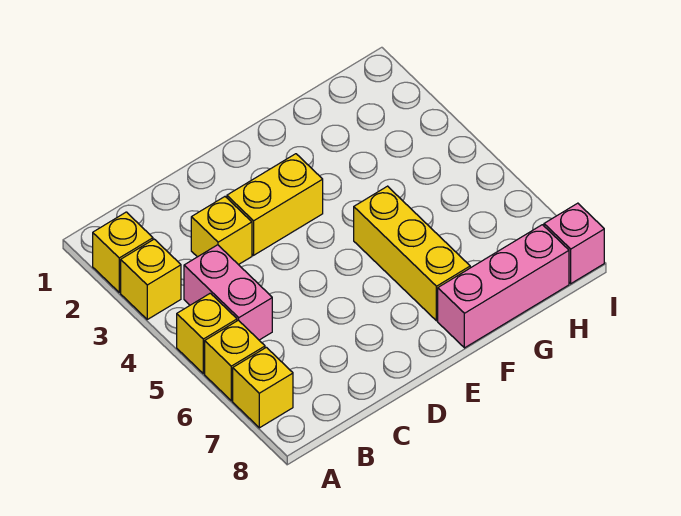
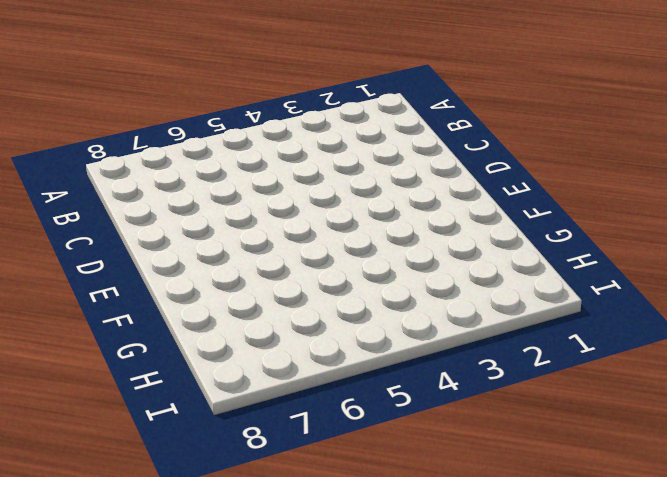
none -> yellow brick A2 level 1
none -> yellow brick A3 level 1

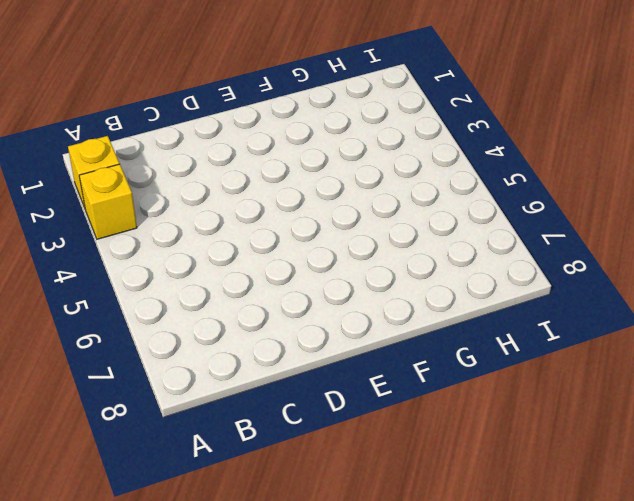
none -> yellow brick A5 level 1
none -> yellow brick A6 level 1

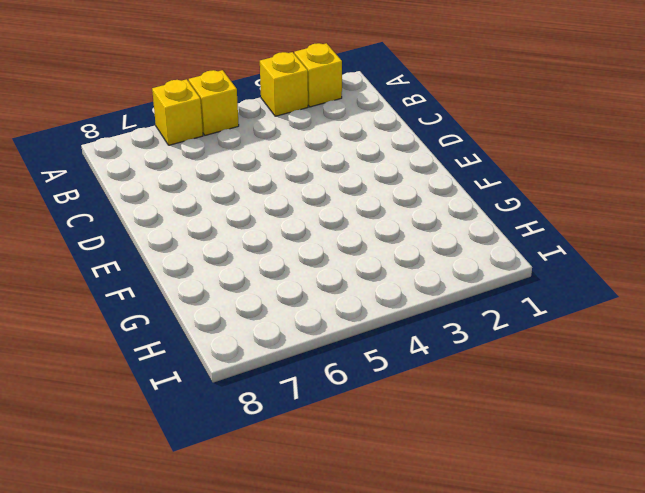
none -> yellow brick A7 level 1
none -> pink brick B4:B5 level 1

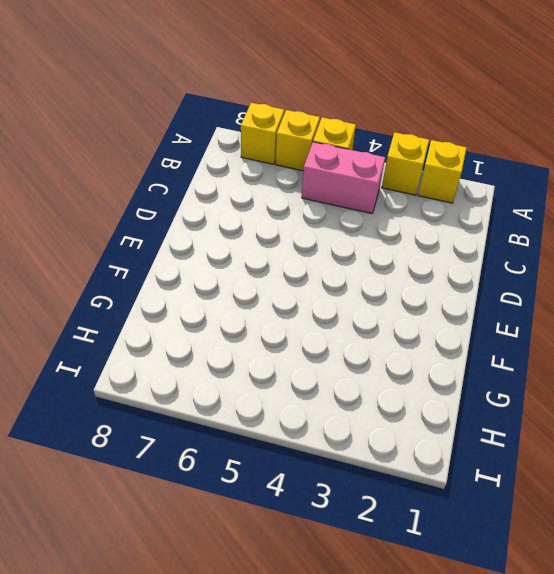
none -> yellow brick C3 level 1
none -> yellow brick D3:E3 level 1

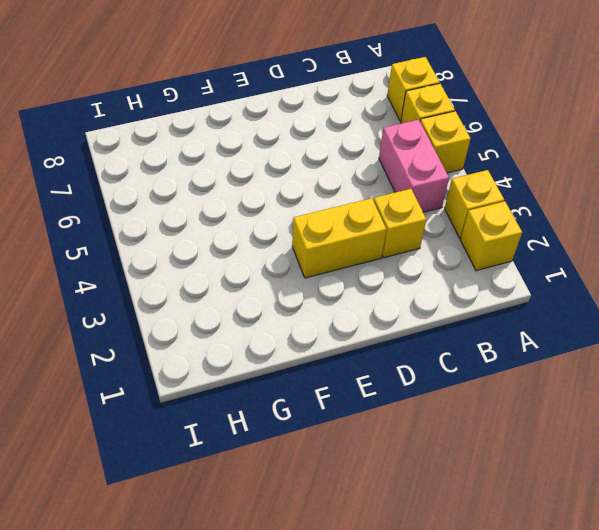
none -> yellow brick F5:F7 level 1
none -> pink brick F8:H8 level 1

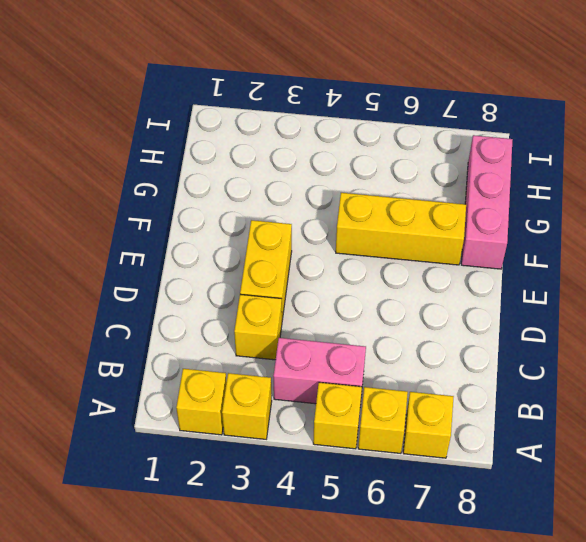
none -> pink brick I8 level 1

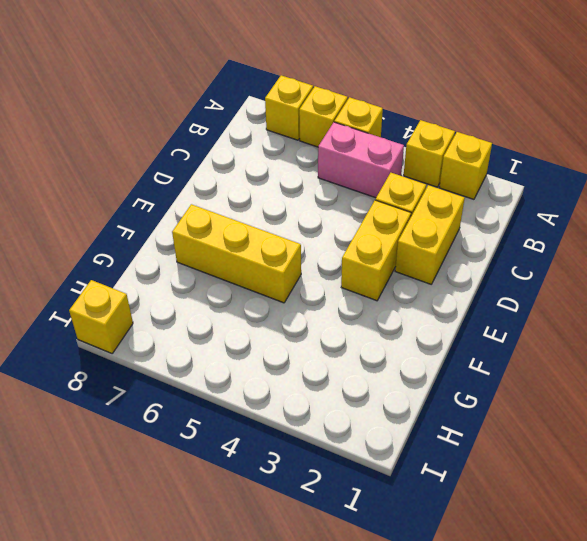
yellow brick C2:D2 level 1 -> none
yellow brick I8 level 1 -> pink brick I8 level 1
none -> pink brick F8:H8 level 1

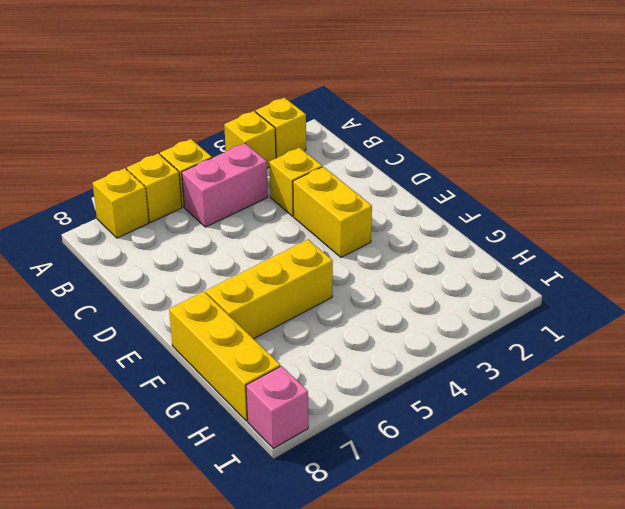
yellow brick F8:H8 level 1 -> pink brick F8:H8 level 1

